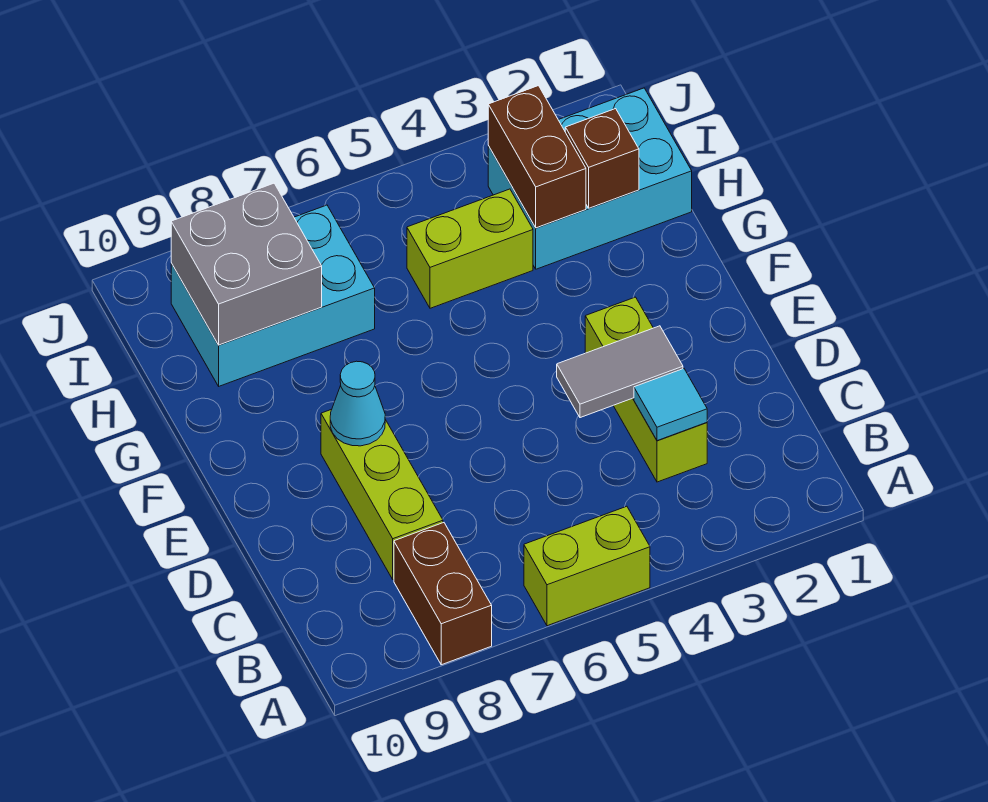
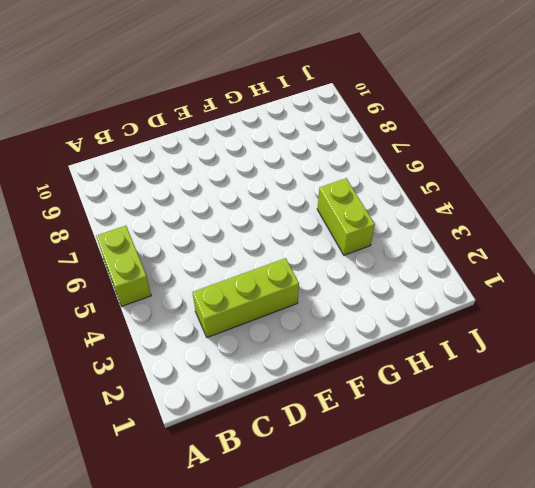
none -> brown brick A8:B8 level 1
none -> lime brick C8:E8 level 1
none -> cyan brick H1:I3 level 1

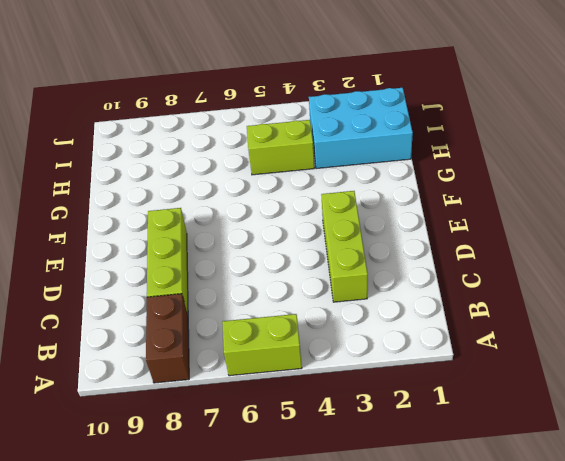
none -> cyan brick H7:I9 level 1
none -> cyan tile C3 level 2
none -> grey tile D3:D4 level 2

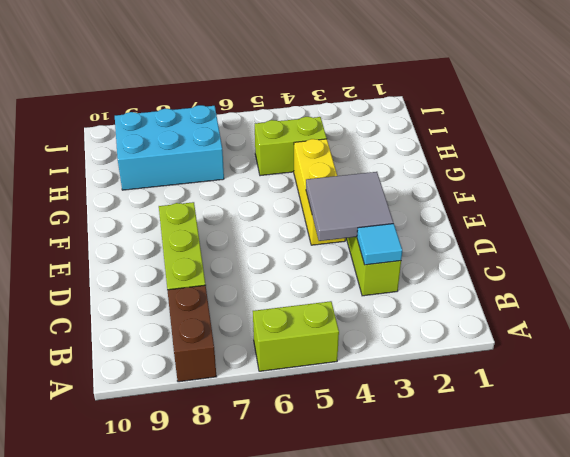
grey tile D3:E4 level 2 -> grey tile D3:D4 level 2
yellow brick E4:G4 level 1 -> none
none -> cyan brick H1:I3 level 1
none -> cyan cone E8 level 2
none -> brown brick H2 level 2

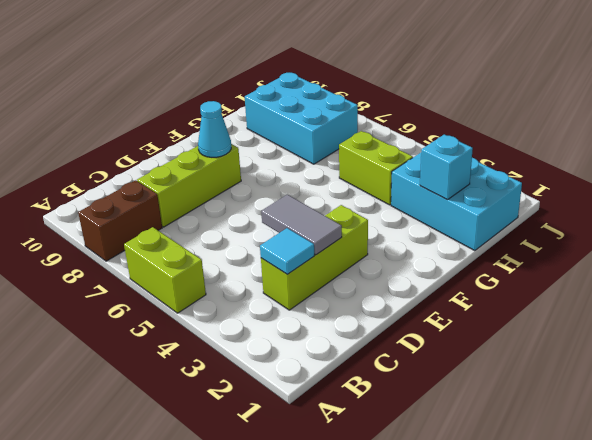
cyan brick H2 level 2 -> brown brick H2 level 2
none -> brown brick H3:I3 level 2
none -> grey brick H8:I9 level 2

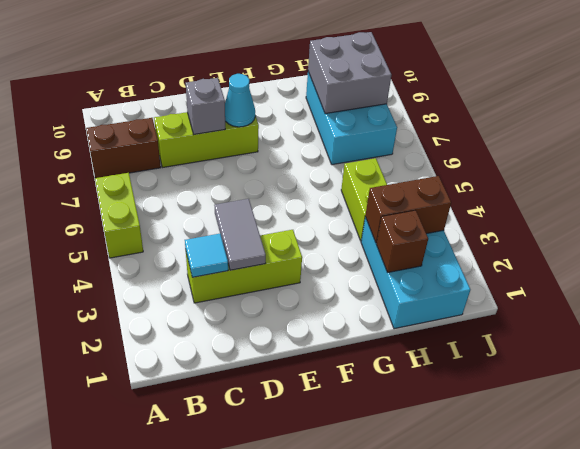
grey brick D8 level 2 -> none

